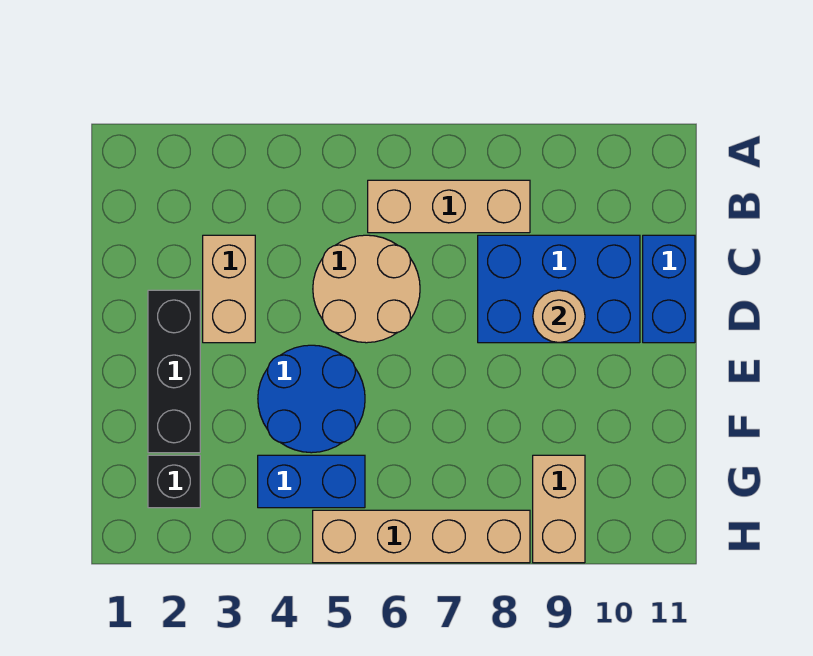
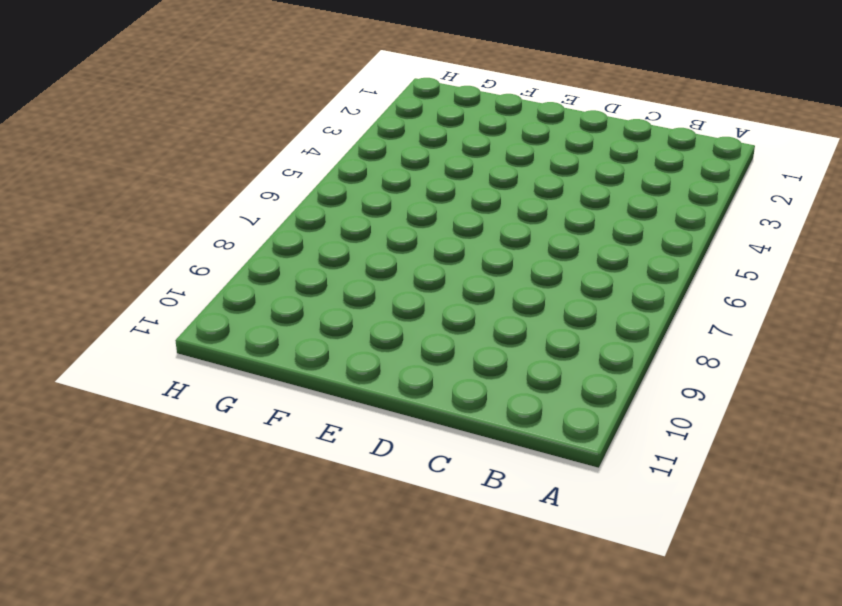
none -> tan brick B6:B8 level 1
none -> tan brick C3:D3 level 1
none -> tan round brick C5:D6 level 1

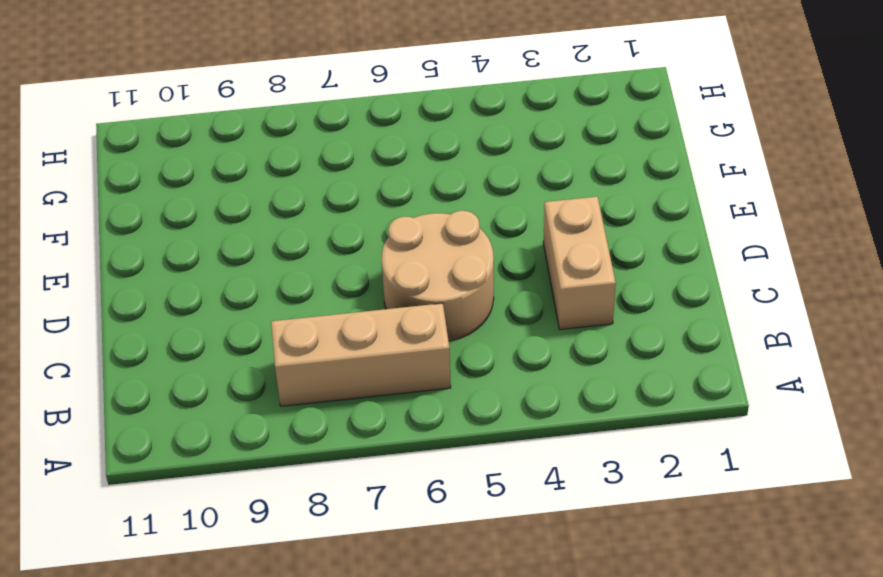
none -> blue brick C8:D10 level 1
none -> blue brick C11:D11 level 1
none -> black brick D2:F2 level 1

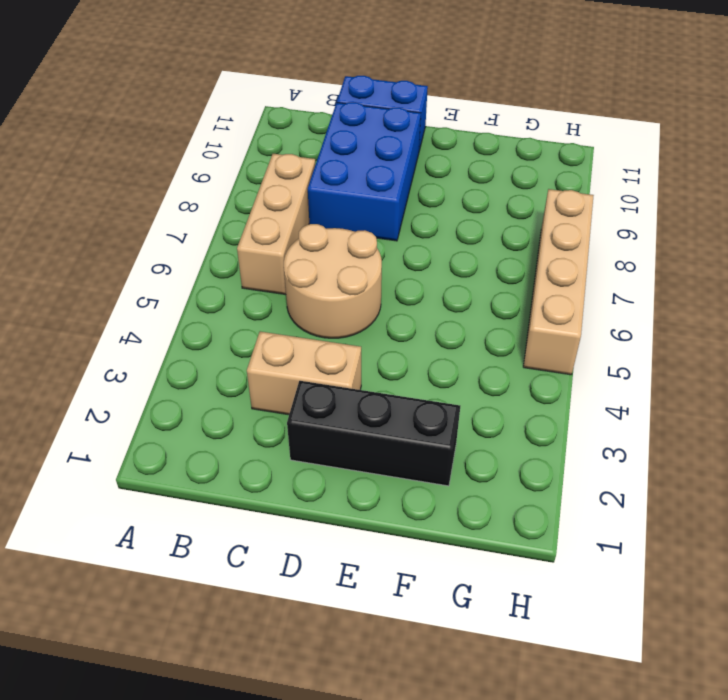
none -> blue round brick E4:F5 level 1
none -> black brick G2 level 1
none -> blue brick G4:G5 level 1

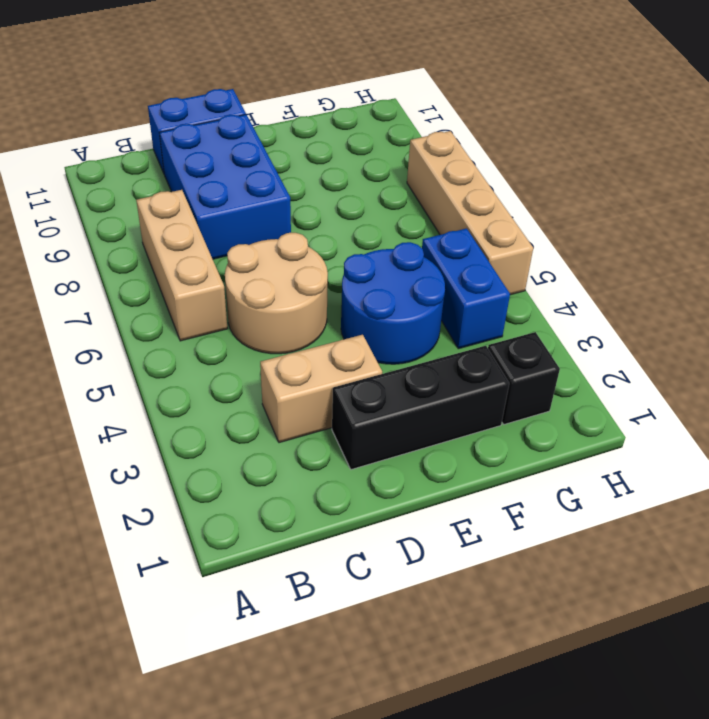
none -> tan brick G9:H9 level 1
none -> tan round brick D9 level 2

